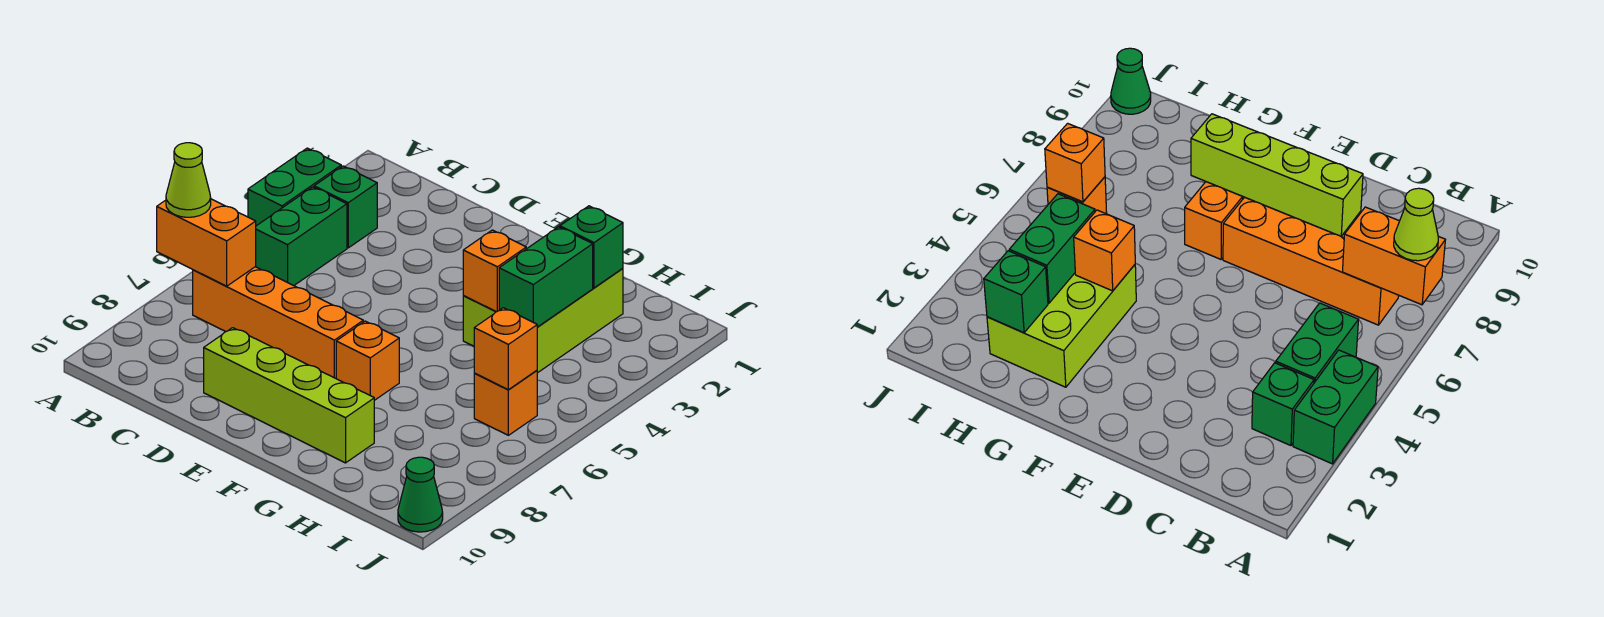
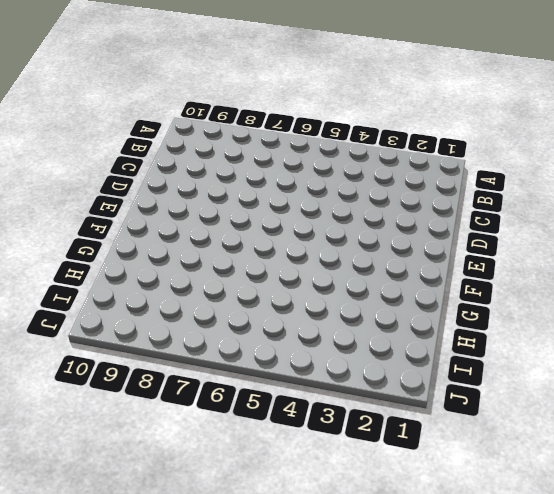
none -> green brick A3:A4 level 1
none -> green brick B3 level 1
none -> green brick B4:B5 level 1

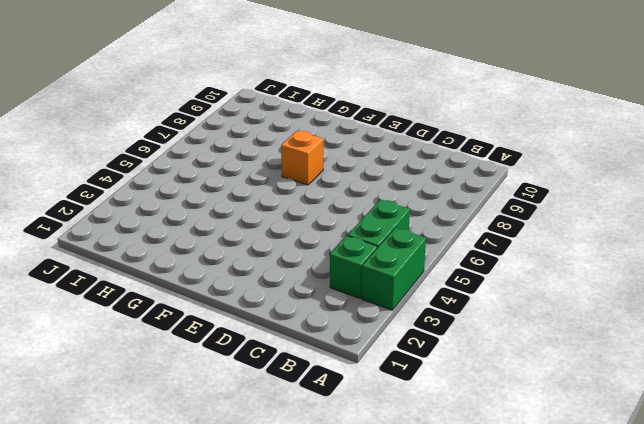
none -> orange brick B7:E7 level 1
none -> lime brick D9:G9 level 1
none -> lime brick G2:H4 level 1

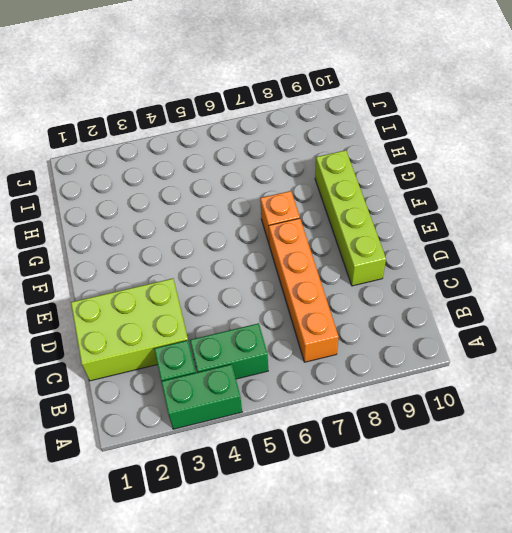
lime brick C1:D3 level 1 -> lime brick G2:H4 level 1
none -> orange brick I6 level 1
none -> green cone J10 level 1
none -> orange brick A7:B7 level 2

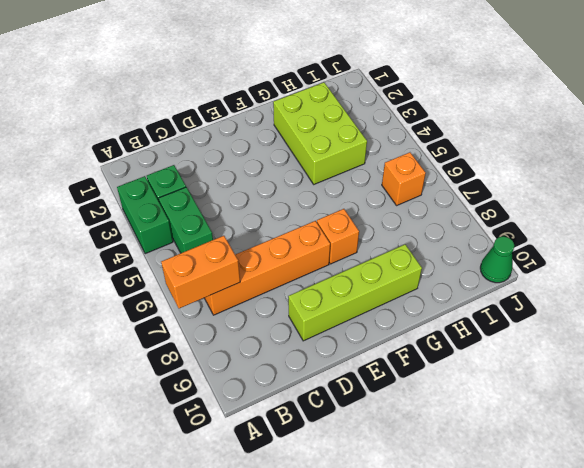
none -> orange brick G4 level 2
none -> green brick H2 level 2
none -> green brick H3:H4 level 2

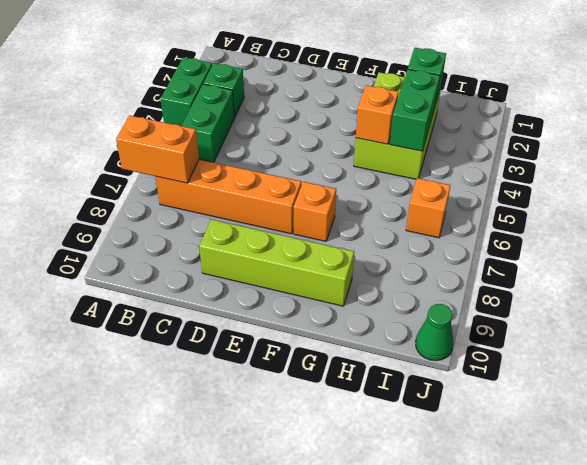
none -> orange brick I6 level 2
none -> lime cone A7 level 3

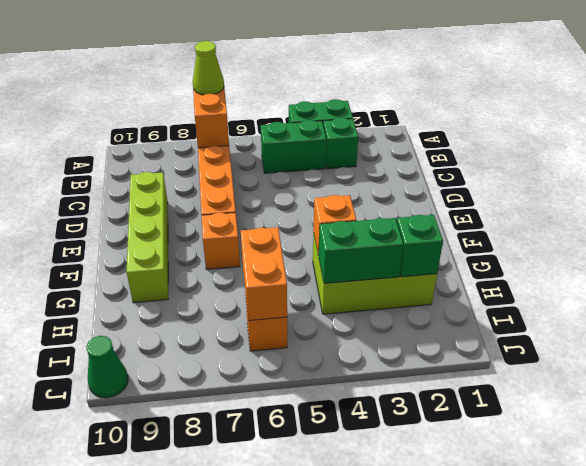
orange brick H6:I6 level 2 -> orange brick I6 level 2

